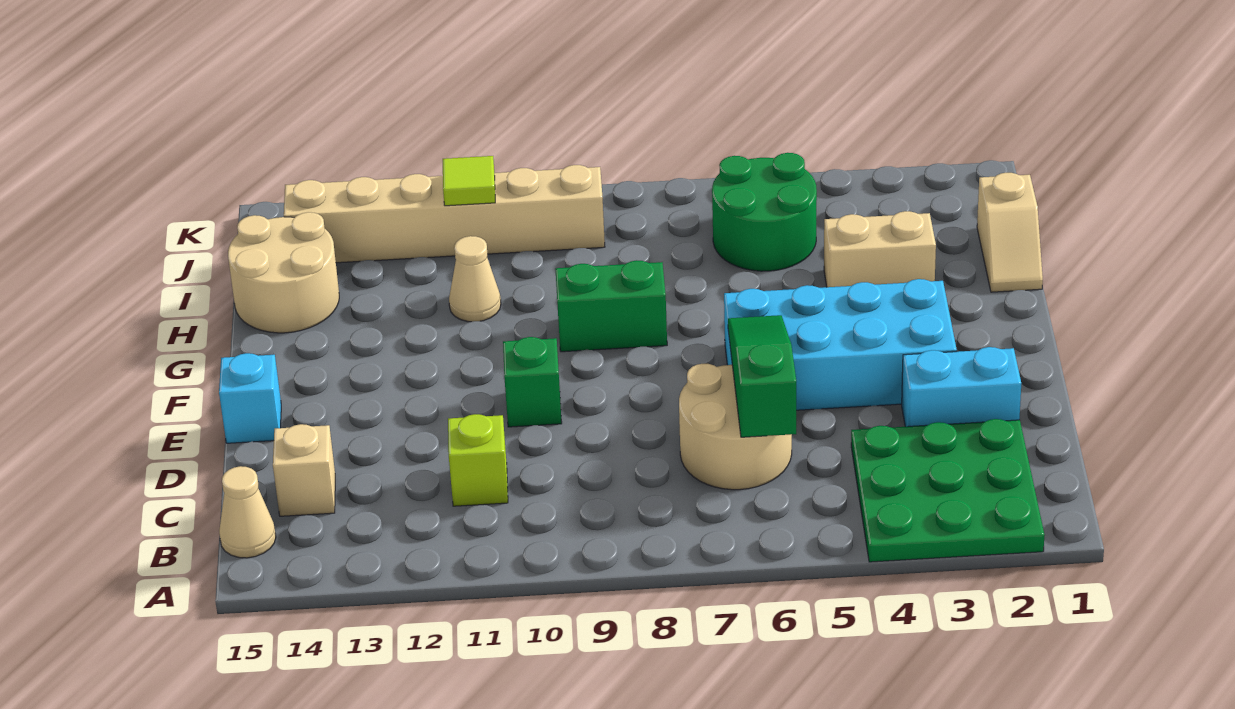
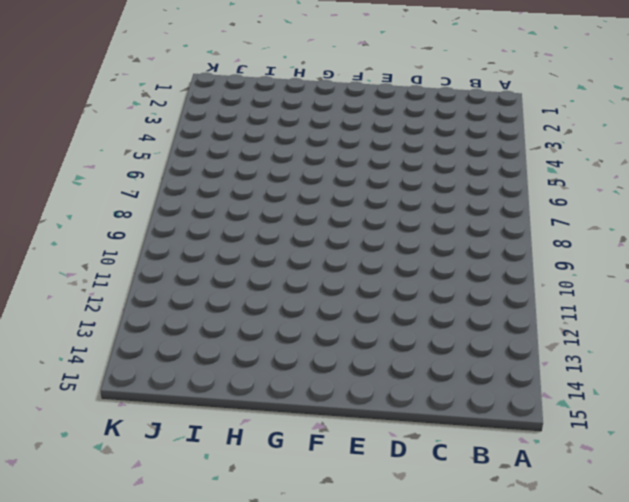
none -> green plate A2:C4 level 1
none -> tan cone B15 level 1
none -> tan round brick C6:D7 level 1

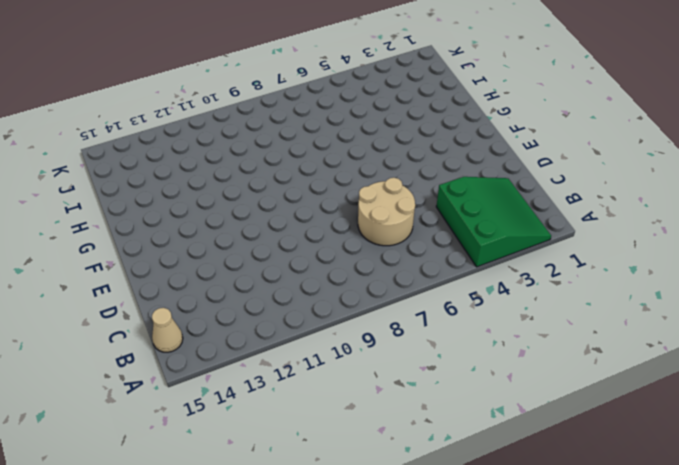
green slope A2:C4 level 1 top 4 -> green plate A2:C4 level 1
none -> lime brick C11 level 1
none -> tan brick C14 level 1
none -> cyan brick D2:D3 level 1

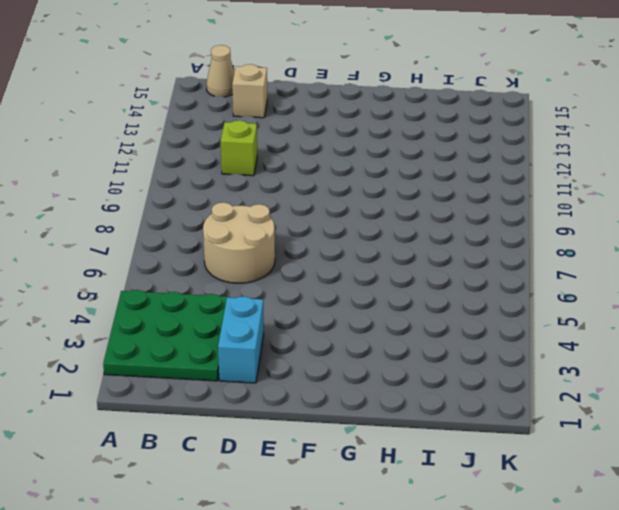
none -> cyan brick E3:F6 level 1
none -> green brick E10 level 1
none -> cyan brick E15 level 1

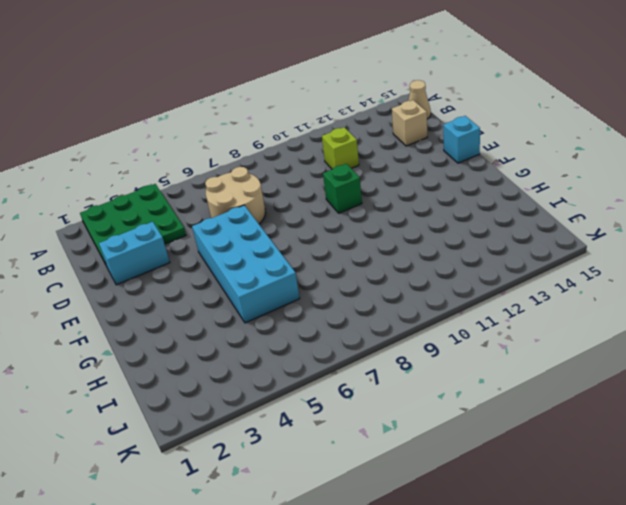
cyan brick E5:H6 level 1 -> cyan brick E3:F6 level 1
none -> green brick G8:G9 level 1
none -> tan slope H1:I1 level 1 top I
none -> tan brick H3:H4 level 1

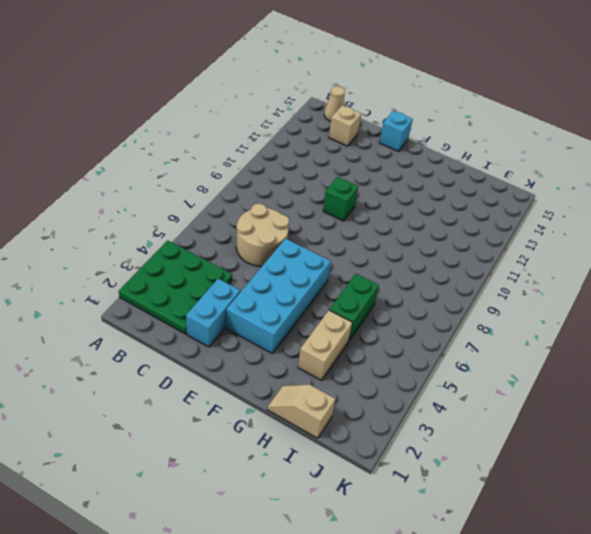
green brick H5:H6 level 1 -> green brick G8:G9 level 1
none -> lime brick C11 level 1
none -> tan cone H11 level 1
none -> tan round brick H14:I15 level 1

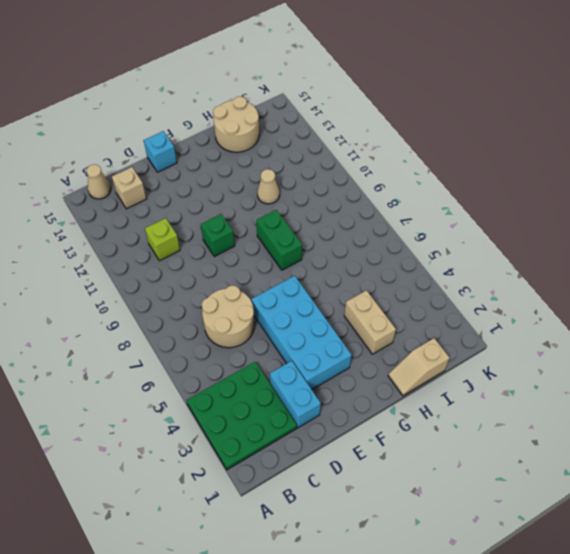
none -> green round brick I5:J6 level 1
none -> tan brick J9:J14 level 1
none -> green slope C6:E6 level 2 top C

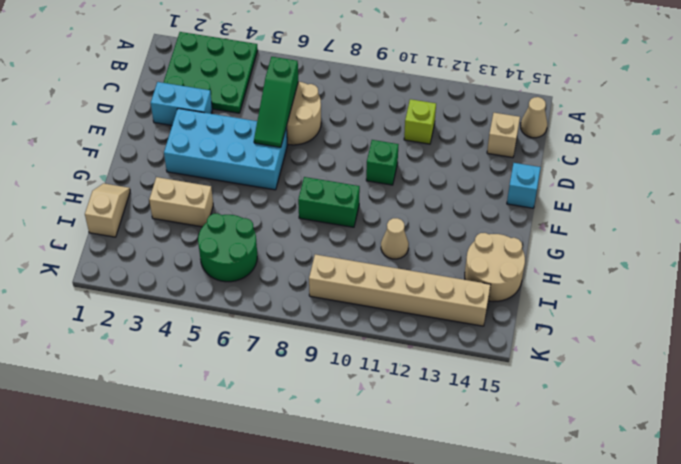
none -> lime tile J11 level 2

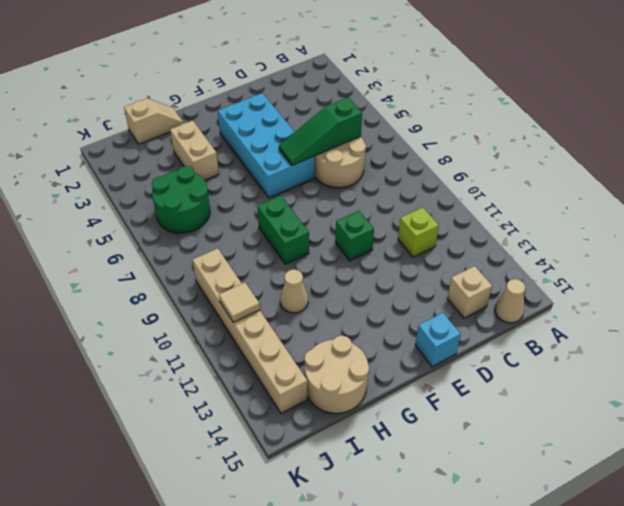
tan tile J11 level 2 -> lime tile J11 level 2
none -> green plate A2:C4 level 1
none -> cyan brick D2:D3 level 1

